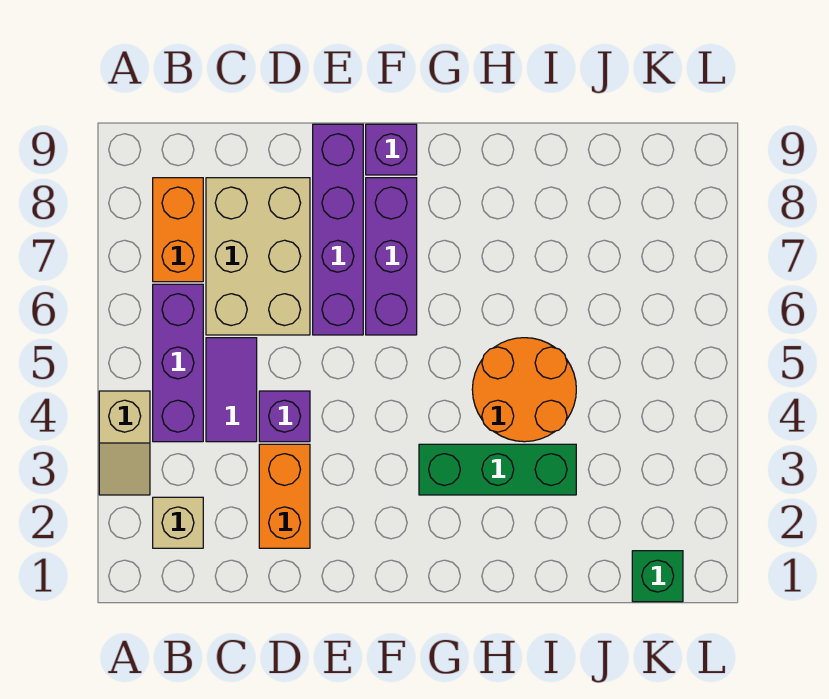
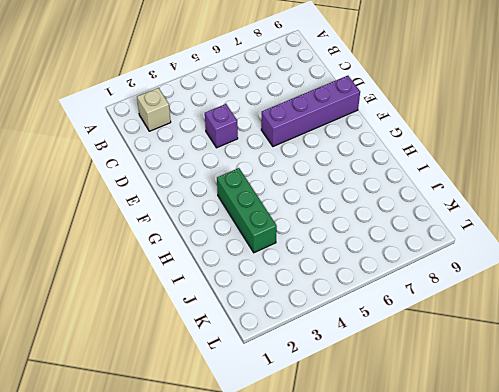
none -> tan slope A3:A4 level 1 top 4
none -> purple brick B4:B6 level 1
none -> orange brick B7:B8 level 1

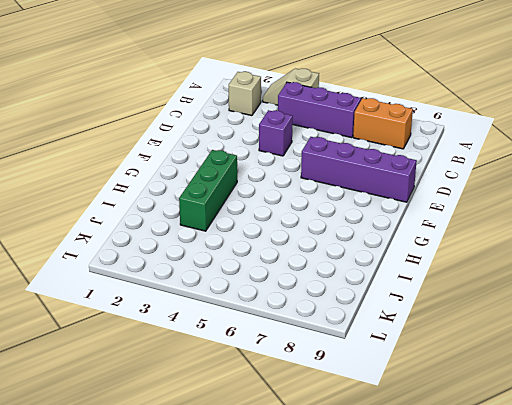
none -> purple tile C4:C5 level 1
none -> tan brick C6:D8 level 1
none -> orange brick D2:D3 level 1

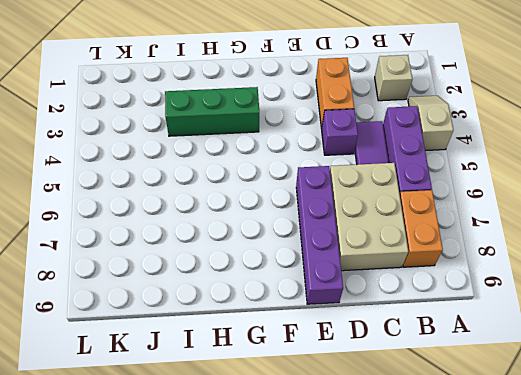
none -> purple brick F6:F8 level 1
none -> purple brick F9 level 1
none -> orange round brick H4:I5 level 1

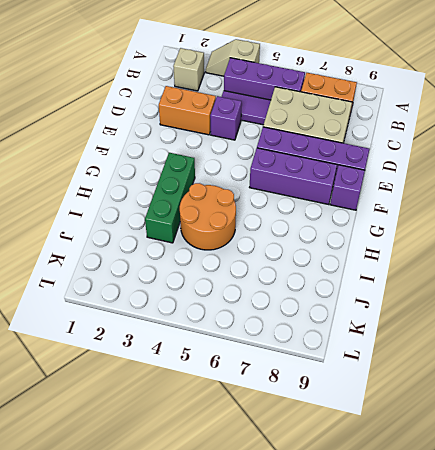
none -> green brick K1 level 1

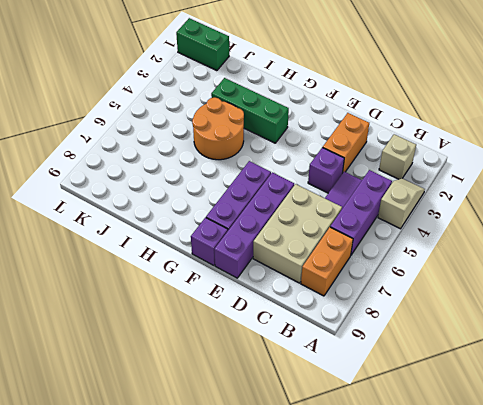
green brick K1:L1 level 1 -> green brick K1 level 1

